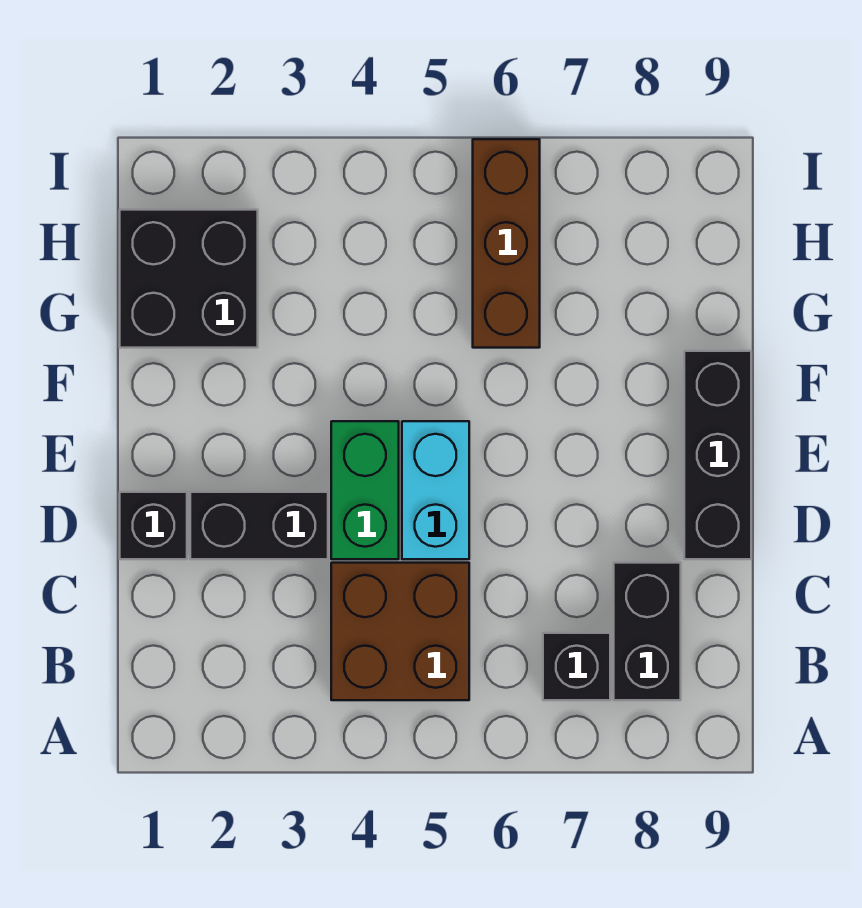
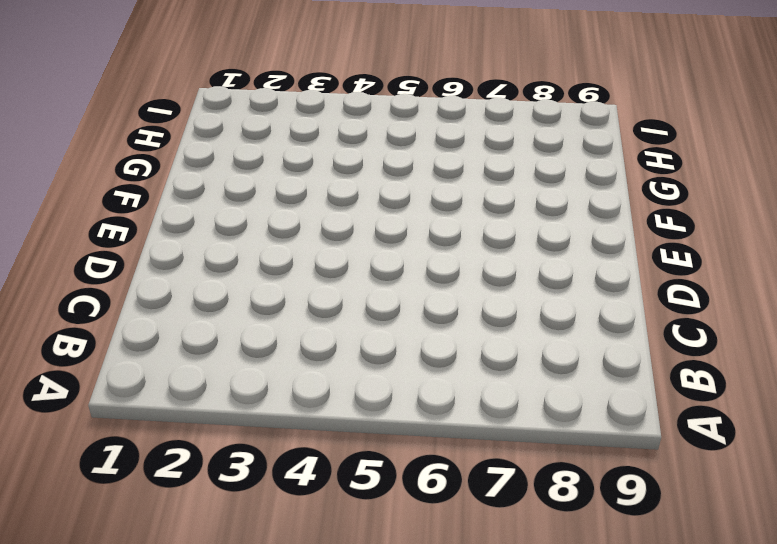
none -> brown brick B4:C5 level 1
none -> black brick B7 level 1

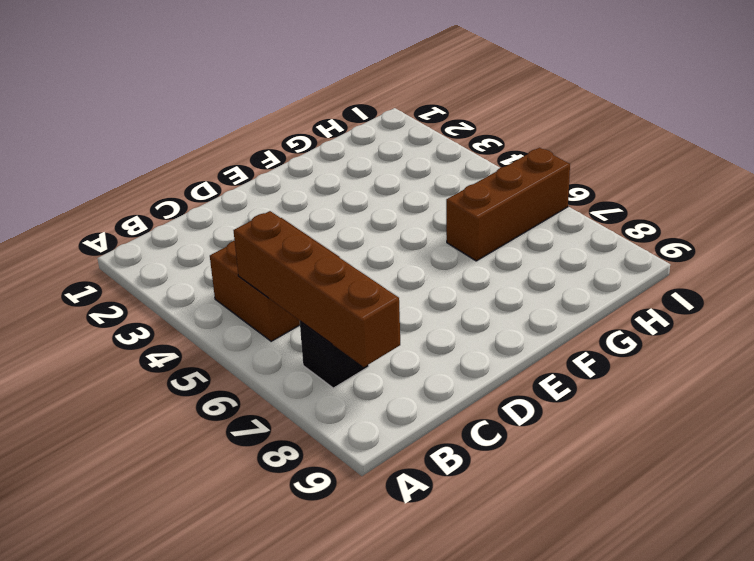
brown brick B5:B8 level 2 -> none
none -> black brick B8:C8 level 1
none -> black brick D1 level 1

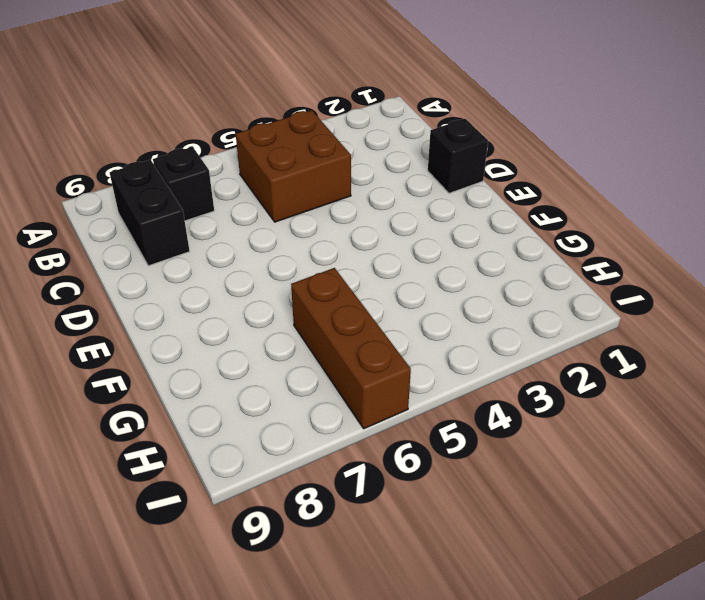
none -> black brick D2:D3 level 1
none -> green brick D4:E4 level 1

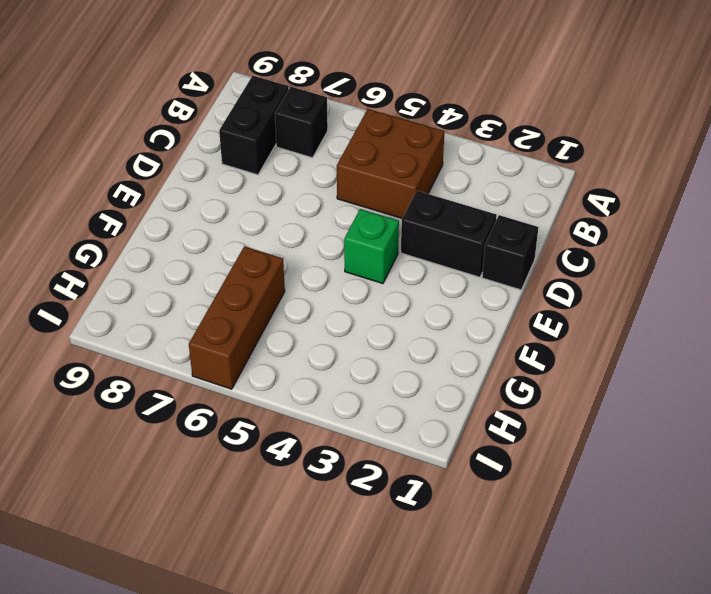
green brick E4 level 1 -> green brick D4:E4 level 1
none -> cyan brick D5:E5 level 1
none -> black brick D9:F9 level 1

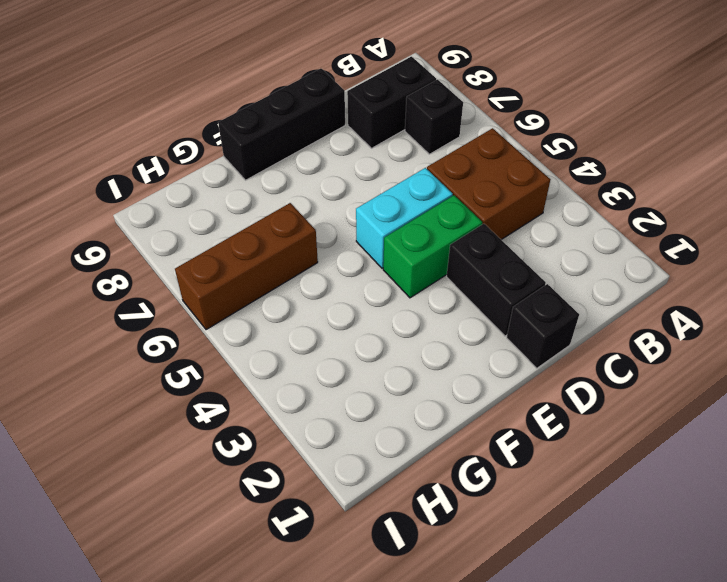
none -> black brick G1:H2 level 1

